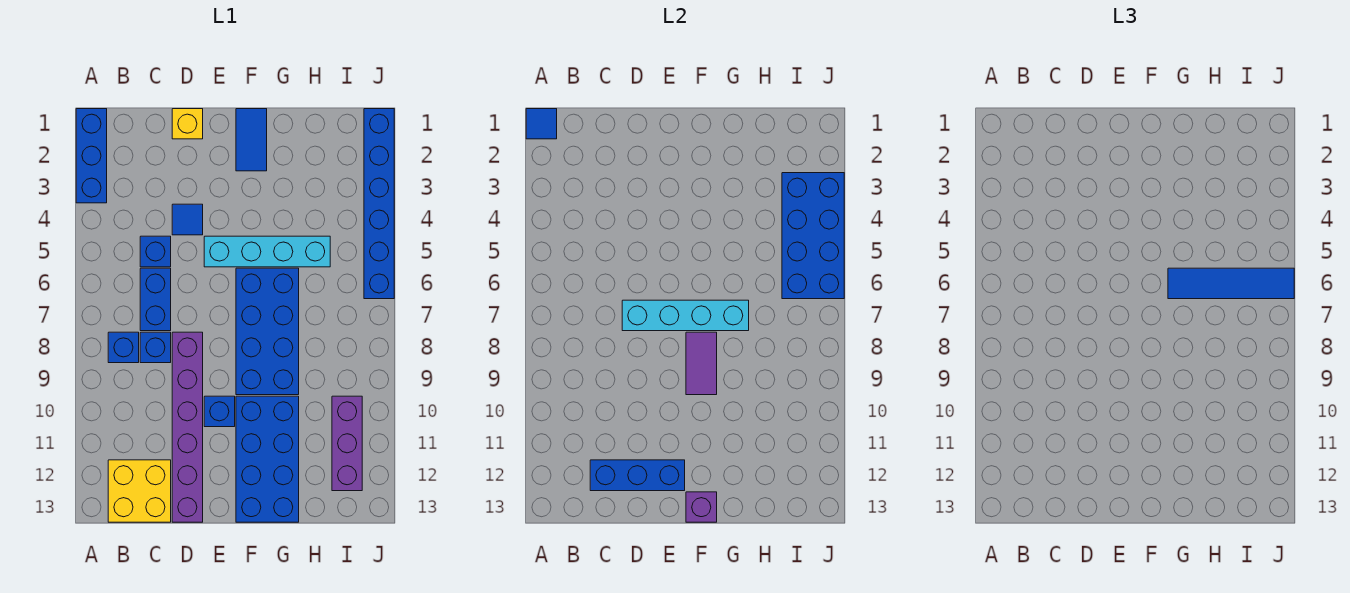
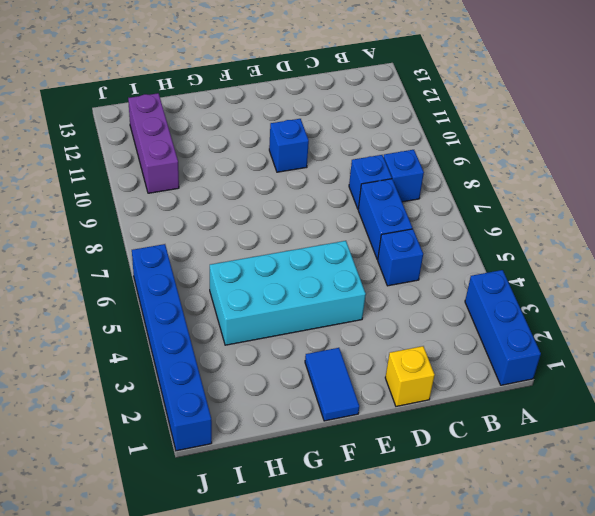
cyan brick E4:H5 level 1 -> cyan brick E5:H5 level 1
none -> yellow brick B12:C13 level 1
none -> blue tile D4 level 1
none -> purple brick D8:D13 level 1

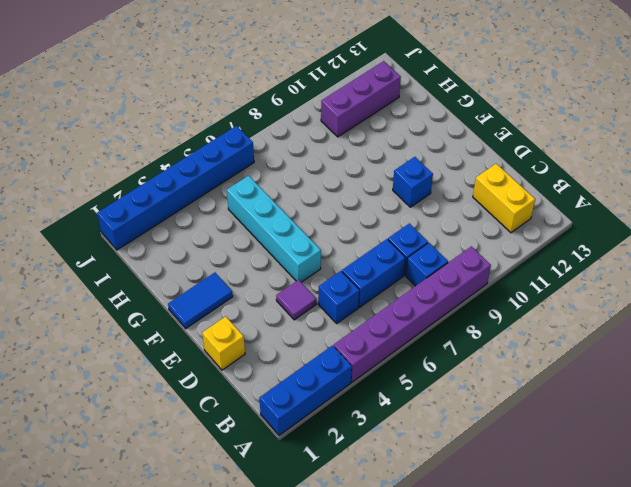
purple brick A4:A9 level 1 -> purple brick D8:D13 level 1
yellow brick B12:C12 level 1 -> yellow brick B12:C13 level 1
purple tile D4 level 1 -> blue tile D4 level 1
none -> blue brick F6:G9 level 1
none -> blue brick F10:G13 level 1
none -> blue tile A1 level 2

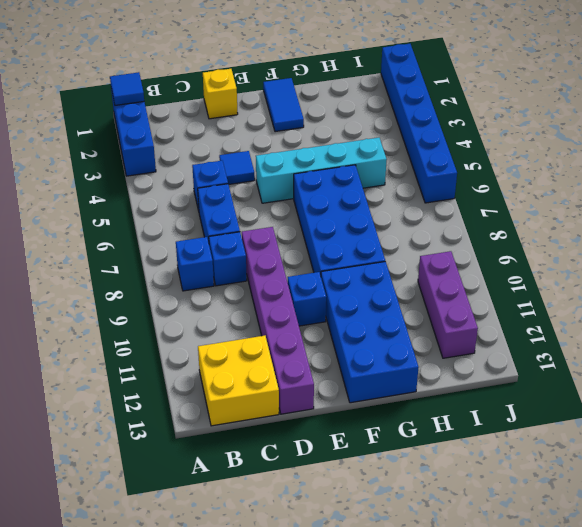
none -> blue brick C12:E12 level 2
none -> cyan brick D7:G7 level 2
none -> purple tile F8:F9 level 2

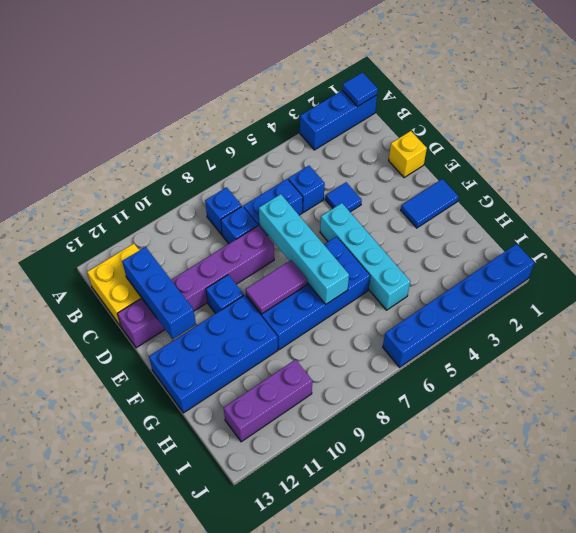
none -> purple brick F13 level 2
none -> blue brick I3:J6 level 2
none -> blue tile G6:J6 level 3

